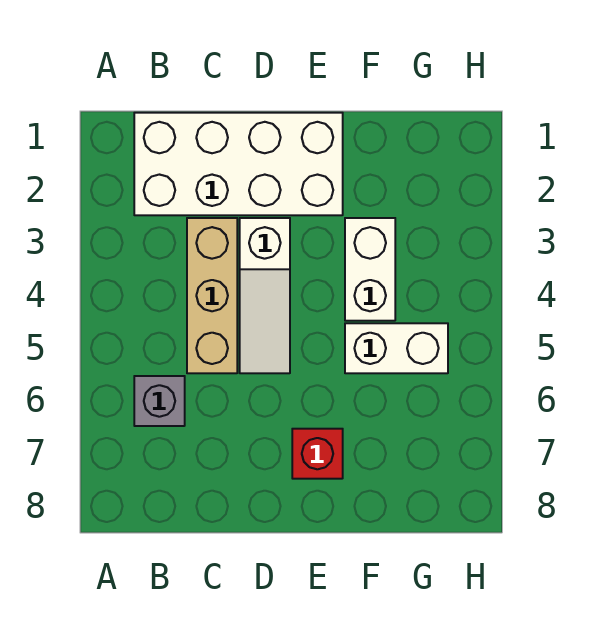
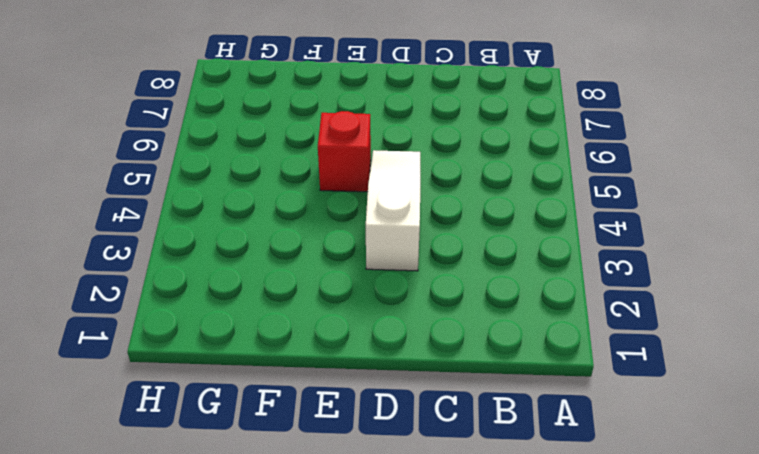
red brick E5 level 1 -> red brick E7 level 1
none -> white brick B1:E2 level 1
none -> grey brick B6 level 1

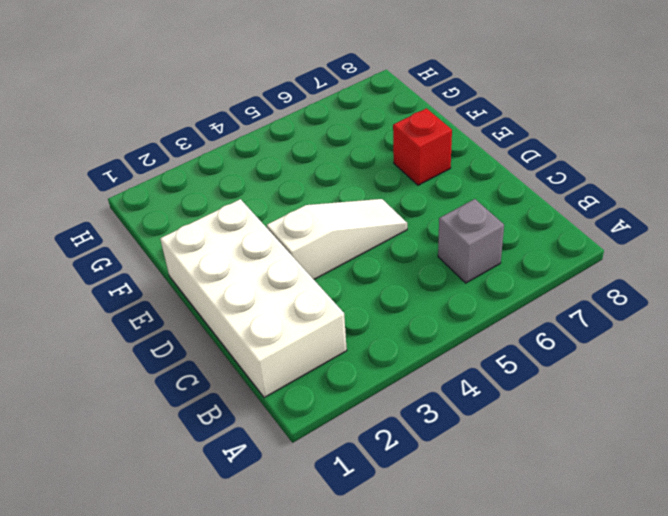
none -> tan brick C3:C5 level 1
none -> white brick F3:F4 level 1

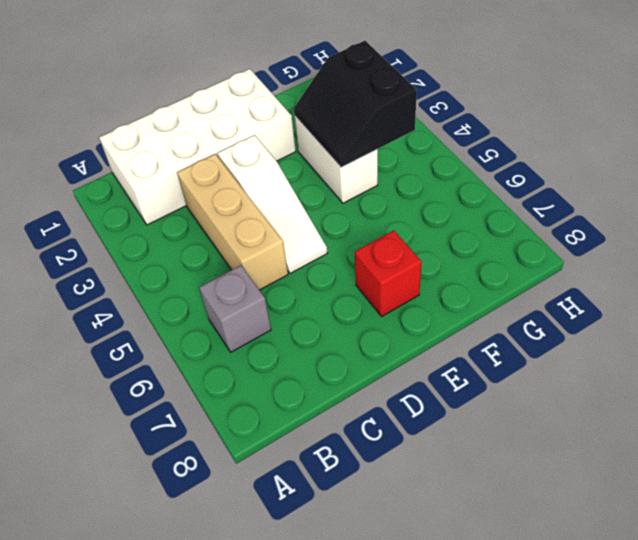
black slope F3:G4 level 2 top G -> none
none -> white brick F5:G5 level 1

